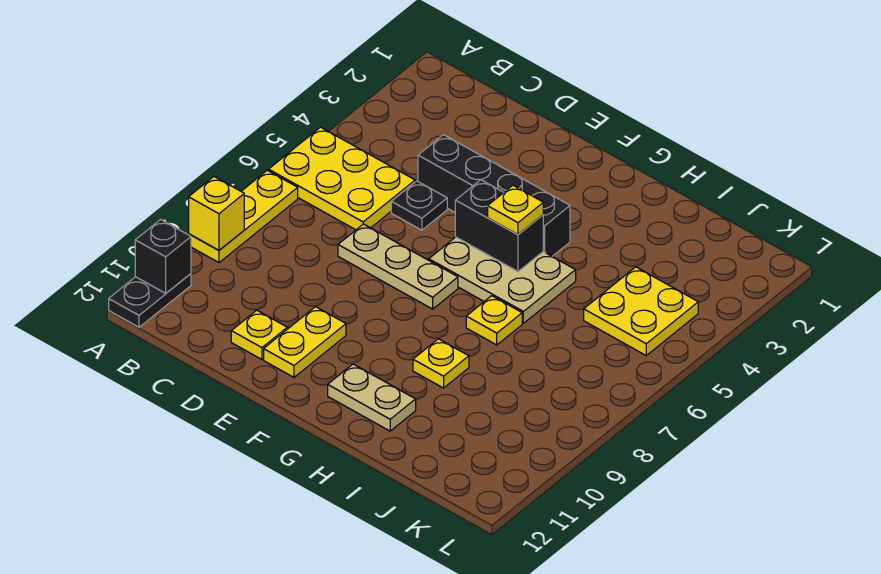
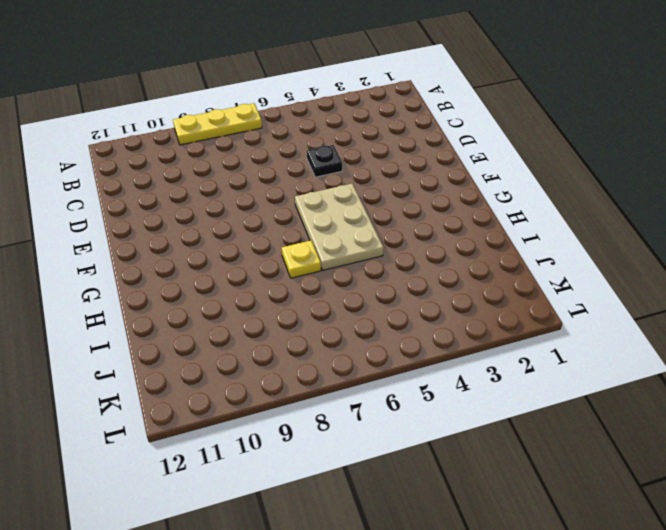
none -> yellow plate A5:C6 level 1
none -> black plate A11:A12 level 1
none -> black brick D4:G4 level 1

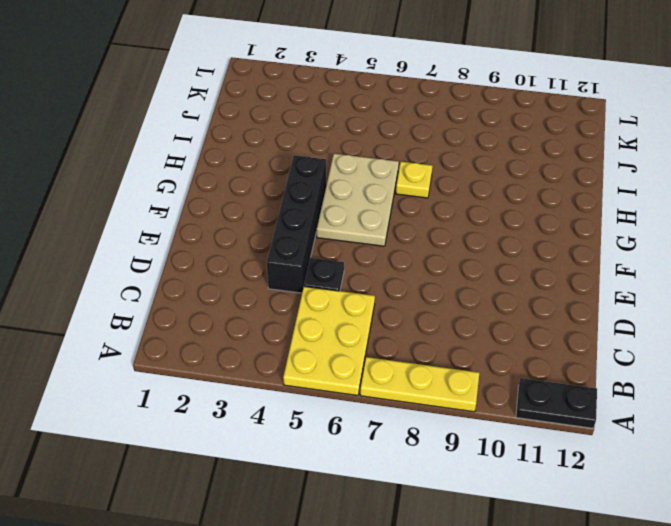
none -> tan plate D7:F7 level 1
none -> yellow plate D11 level 1
none -> yellow plate E10:E11 level 1

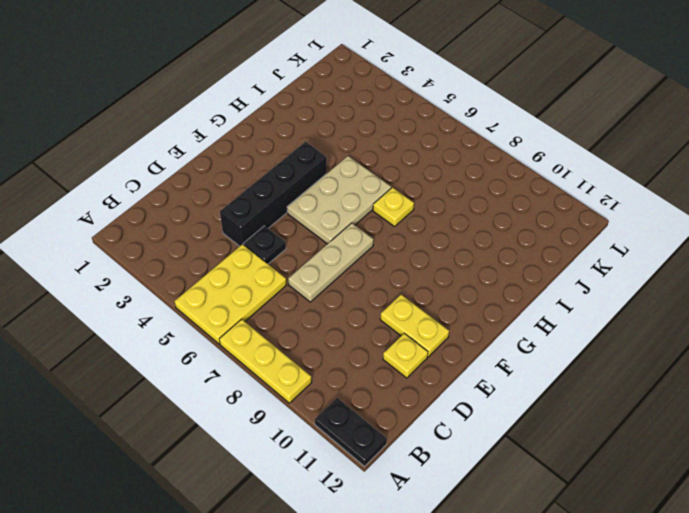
none -> tan plate G11:H11 level 1
none -> yellow plate H9 level 1
none -> yellow plate J4:K5 level 1

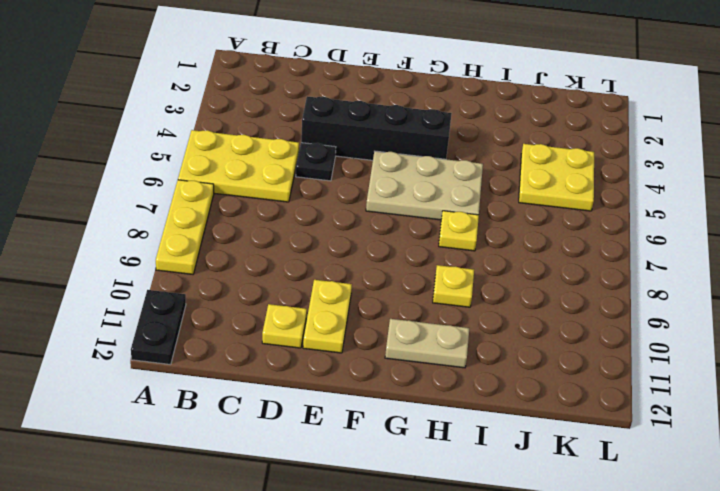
none -> tan plate D7:F7 level 1
none -> yellow brick A9 level 2
none -> black brick A11 level 2

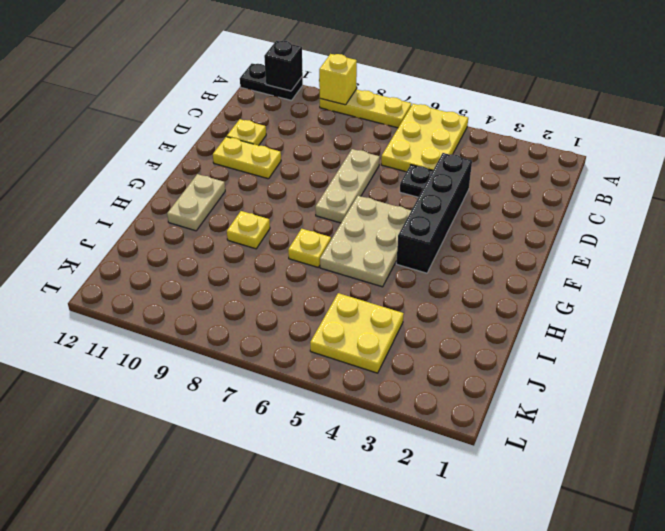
none -> black brick F5:G5 level 2
none -> yellow plate G5 level 3

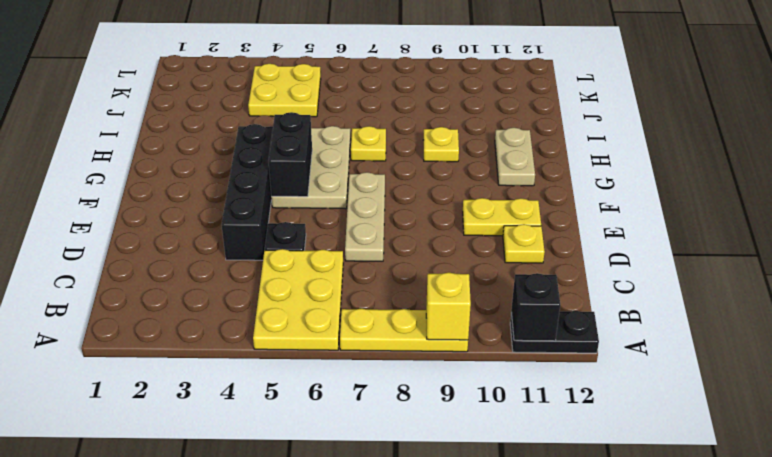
none -> yellow plate G5 level 3

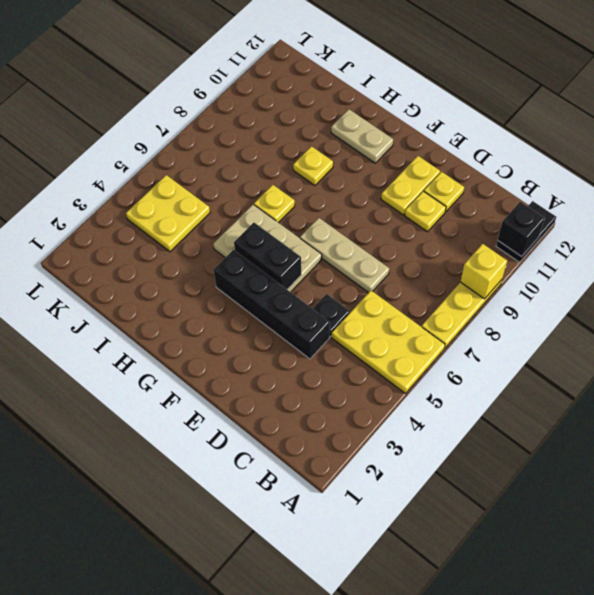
yellow plate D10 level 1 -> yellow plate G5 level 3

